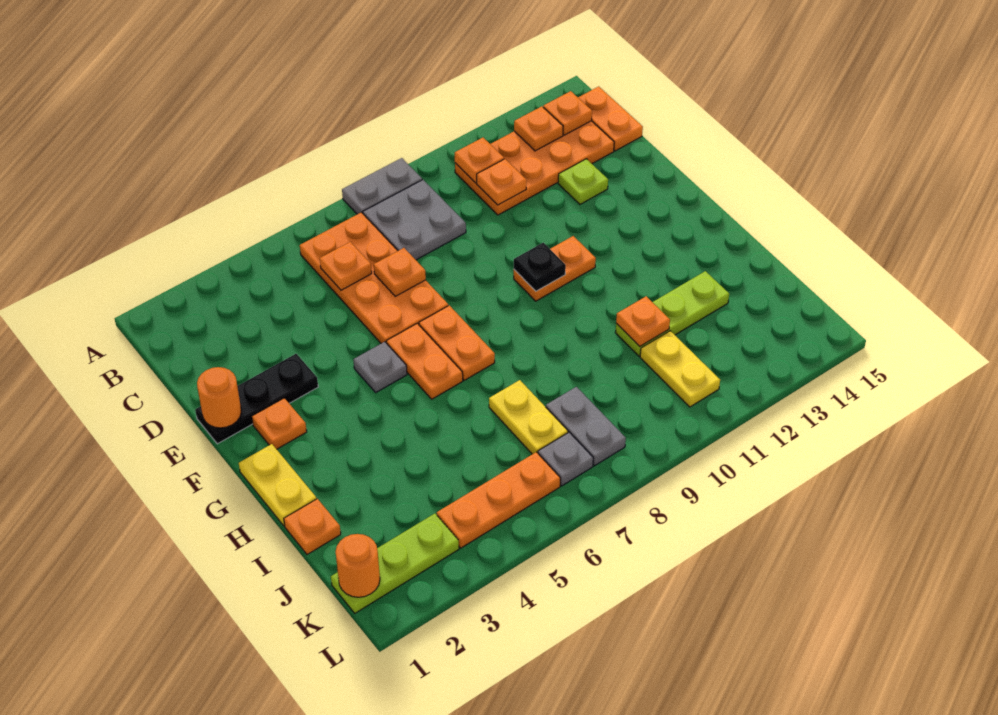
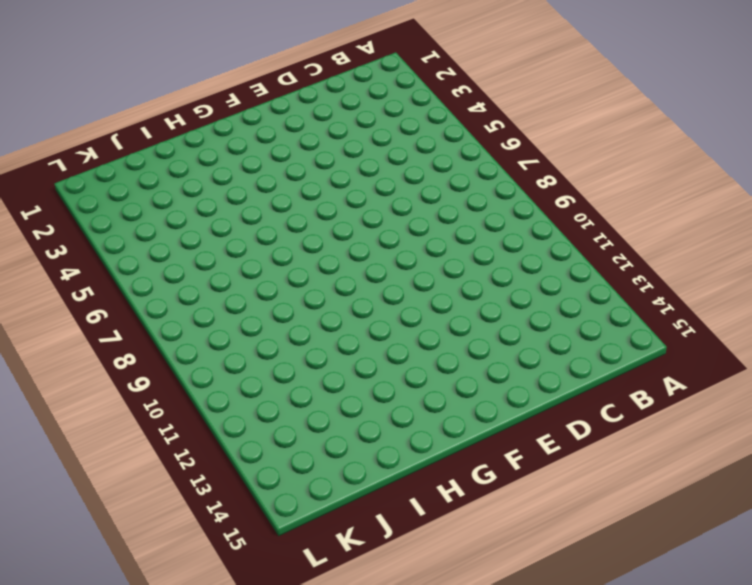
none -> grey plate A8:A9 level 1
none -> orange plate B6:E7 level 1
none -> grey plate B8:C9 level 1
none -> orange plate B11:C14 level 1

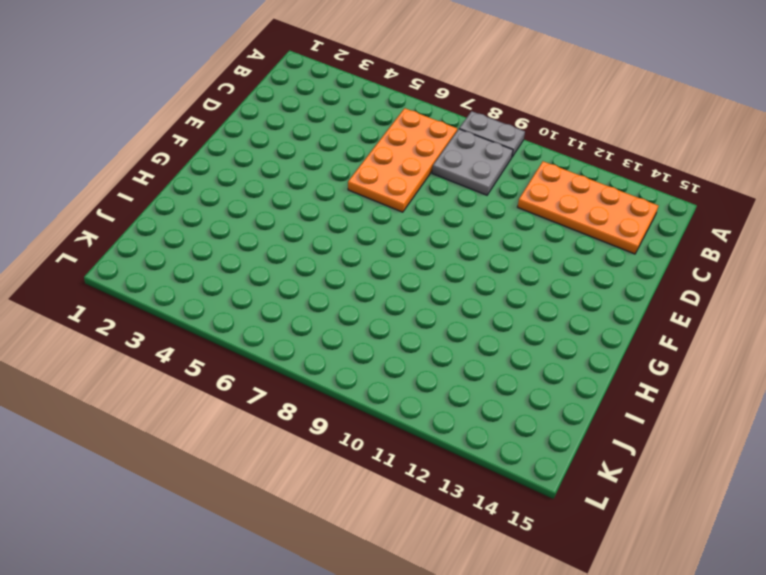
none -> orange plate B15:C15 level 1
none -> lime plate D13 level 1
none -> black plate E1:E3 level 1
none -> orange plate F2 level 1

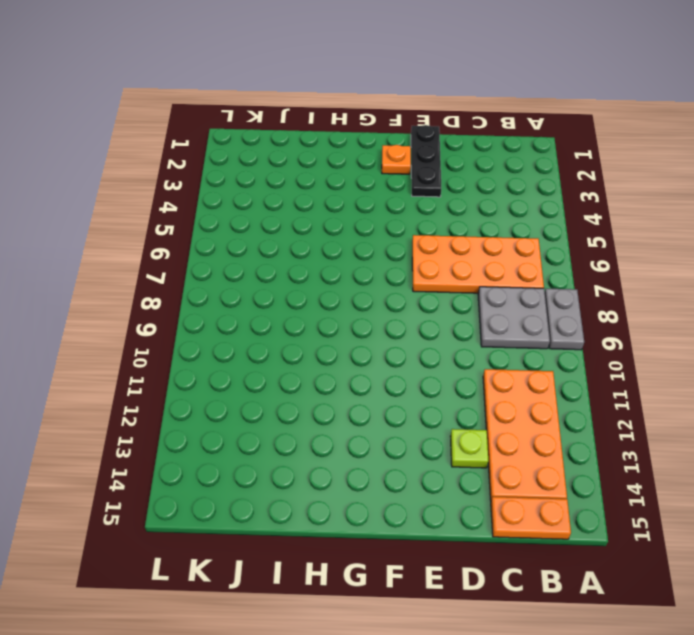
none -> grey plate F5 level 1
none -> orange plate F6:G6 level 1
none -> orange plate F7:G7 level 1
none -> orange plate F10:F11 level 1

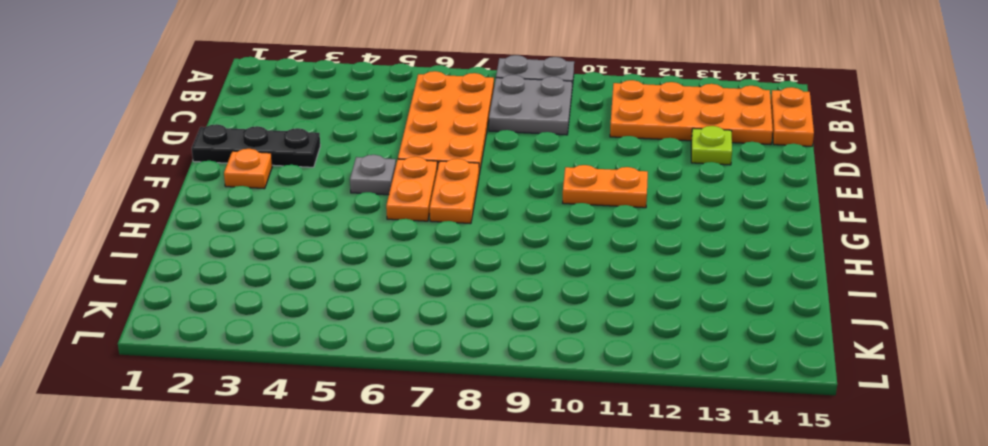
none -> yellow plate G1:H1 level 1
none -> orange plate I1 level 1
none -> yellow plate I7:J7 level 1
none -> lime plate I11:I13 level 1

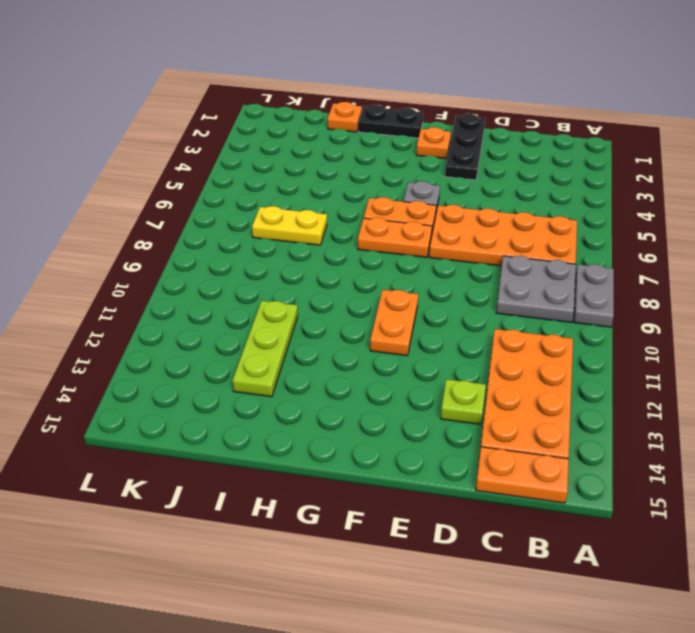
black plate G1:H1 level 1 -> yellow plate G1:H1 level 1
none -> grey plate J8:K8 level 1
none -> yellow plate J11:K11 level 1
none -> lime plate K1:K3 level 1
none -> orange plate K4:K6 level 1

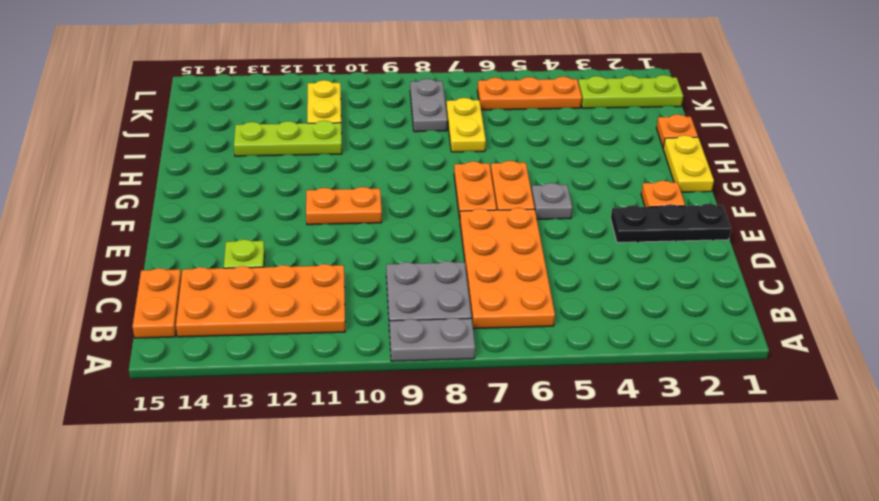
none -> grey plate K7 level 1
none -> orange plate B11 level 2
none -> orange plate B13 level 2
none -> orange plate B14 level 2

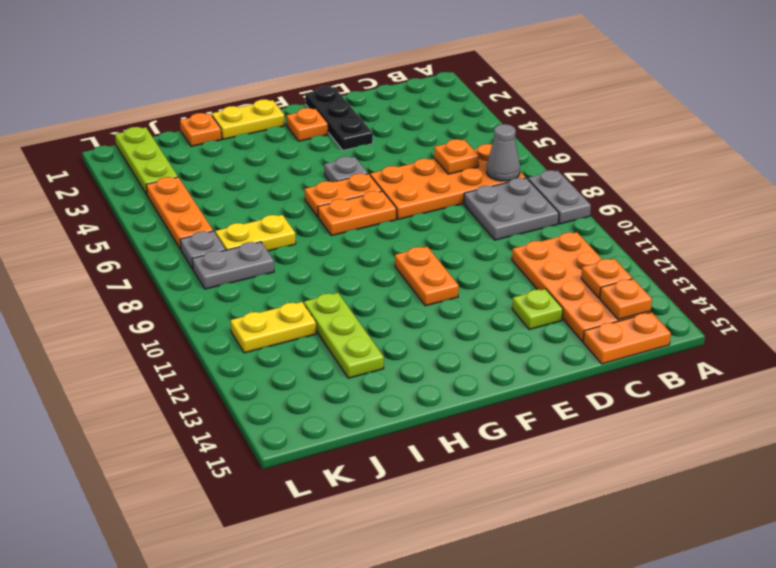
grey cone B7 level 2 -> none
none -> orange plate B11 level 2
none -> orange plate C11 level 2
none -> orange plate D7 level 2
none -> orange round brick E1 level 2

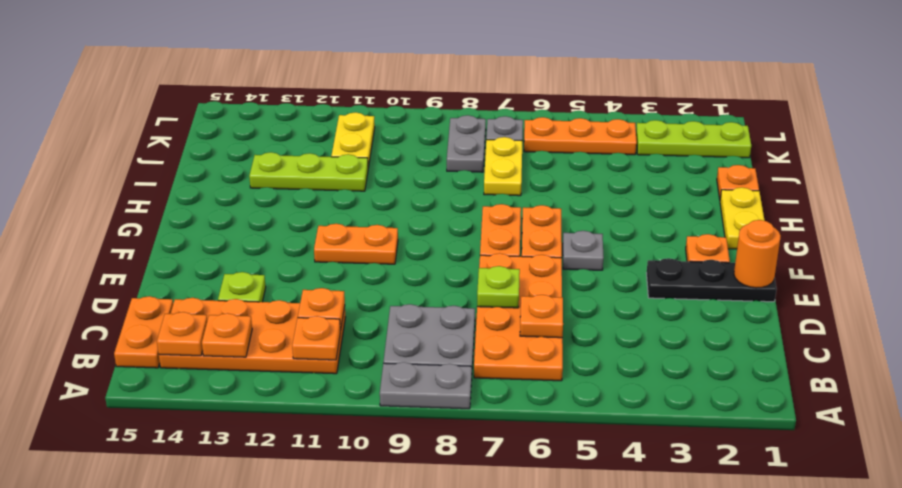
lime plate D7 level 2 -> orange plate D7 level 2
none -> black plate F10 level 2
none -> orange plate I11 level 2
none -> orange round brick K1 level 2

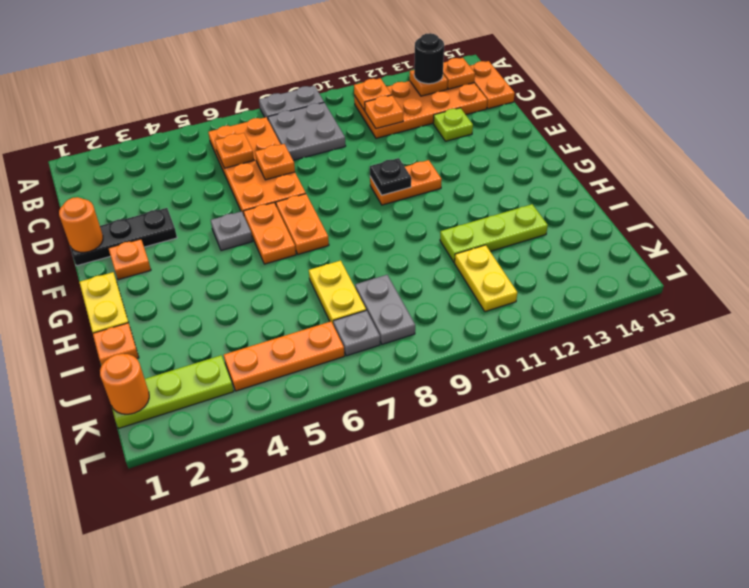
black round brick B13 level 3 -> none
none -> orange plate I11 level 2

